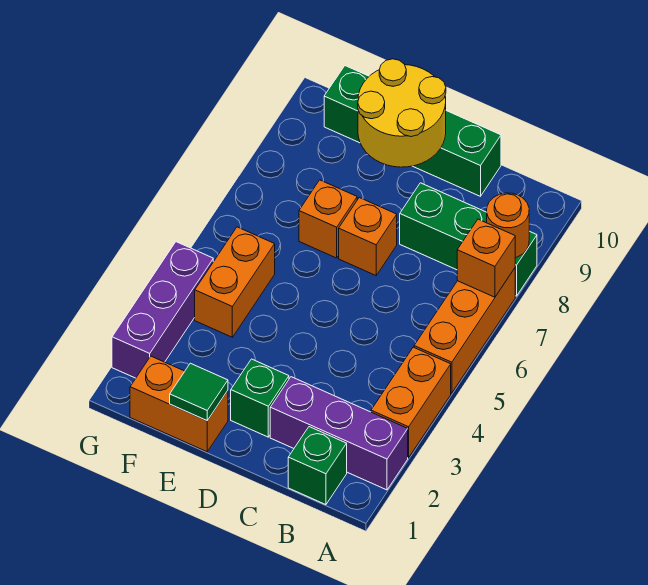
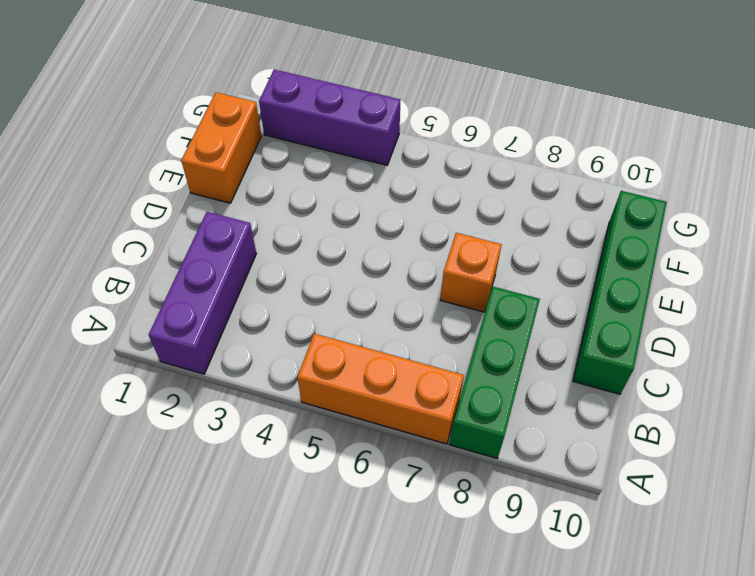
none -> orange brick A3:A4 level 1
none -> green brick B1 level 1
none -> green brick D2 level 1

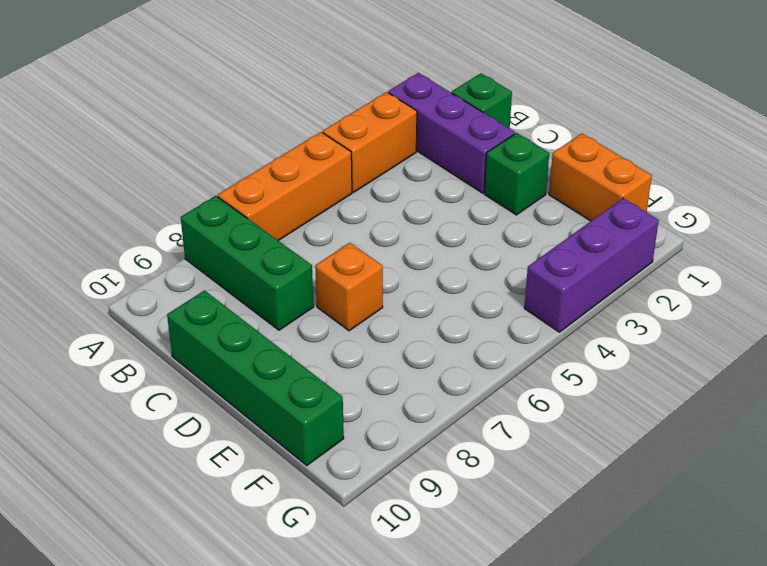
none -> orange brick E7 level 1
none -> orange brick F4:F5 level 1
none -> orange brick A7 level 2

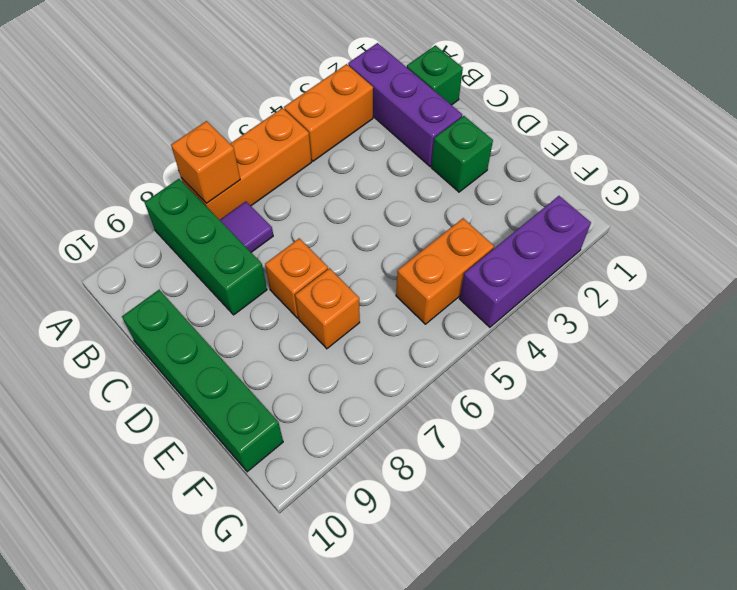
purple tile B7 level 1 -> none
none -> orange brick E1:F1 level 1
none -> orange round brick A8 level 2
none -> yellow round brick D9:E10 level 2

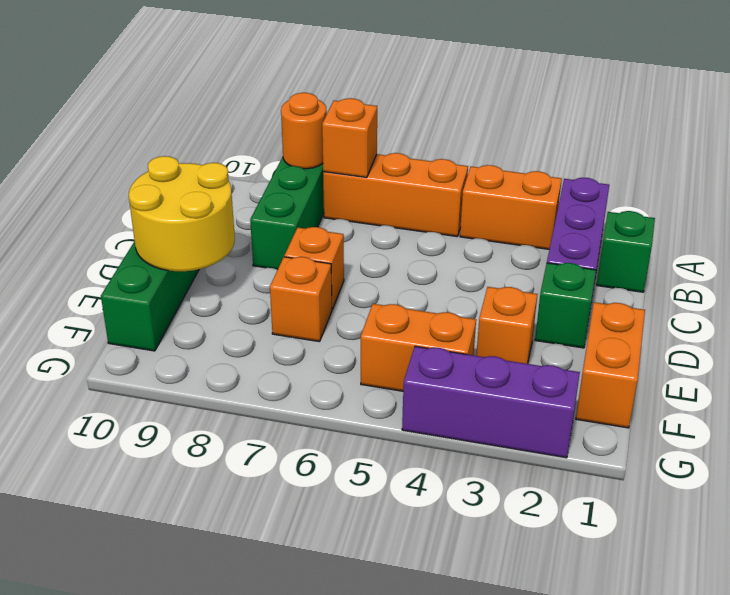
orange brick E3 level 1 -> none
none -> green tile E1 level 2

